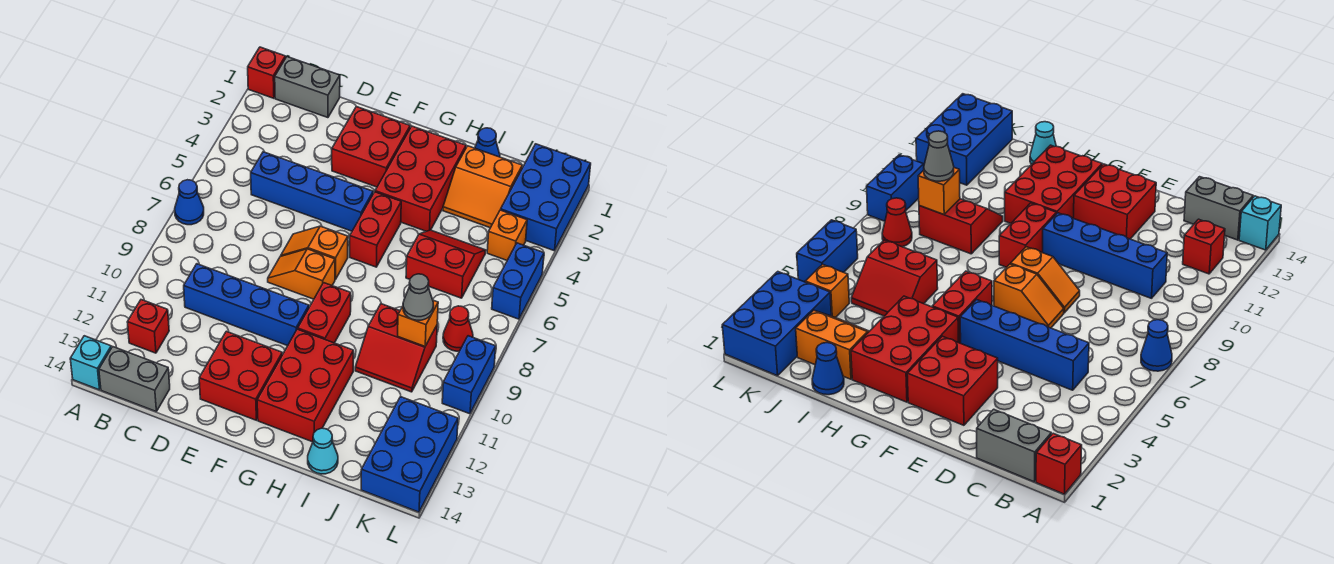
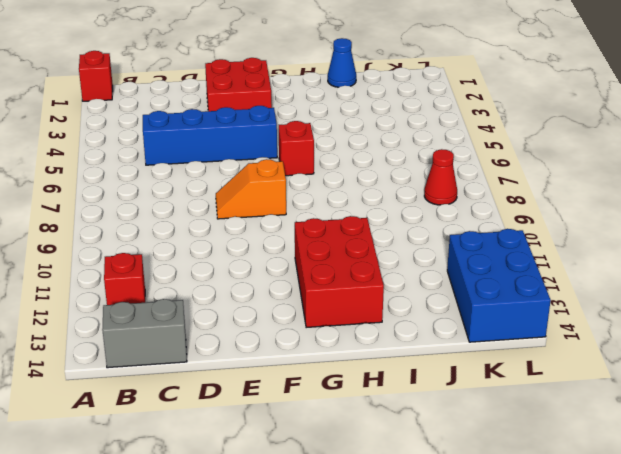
red brick G6 level 1 -> red brick G5:G6 level 1
none -> blue cone A7 level 1
none -> cyan brick A14 level 1
none -> grey brick B1:C1 level 1

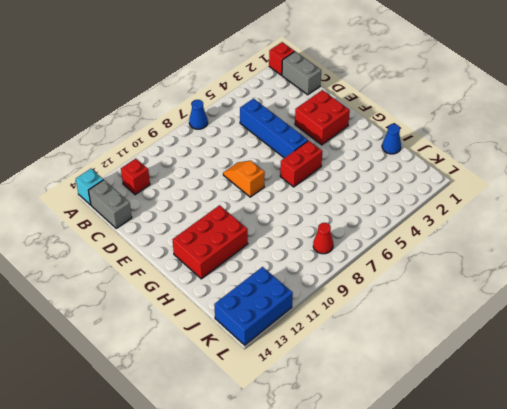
none -> blue brick C10:F10 level 1
none -> orange slope E7:F7 level 1 top F
none -> red brick E12:F13 level 1

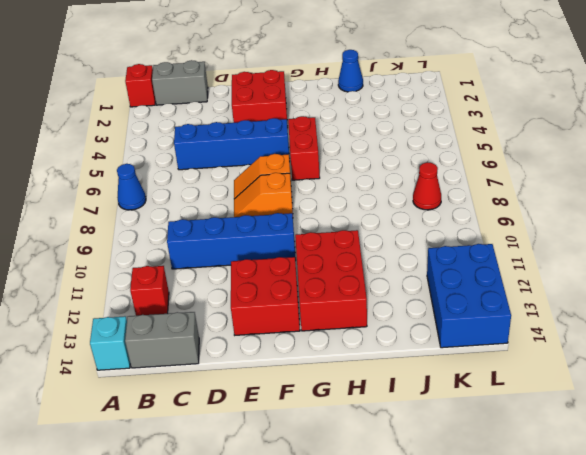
none -> red brick G2:H4 level 1
none -> red brick G9:G10 level 1
none -> orange slope I2:J3 level 1 top 2

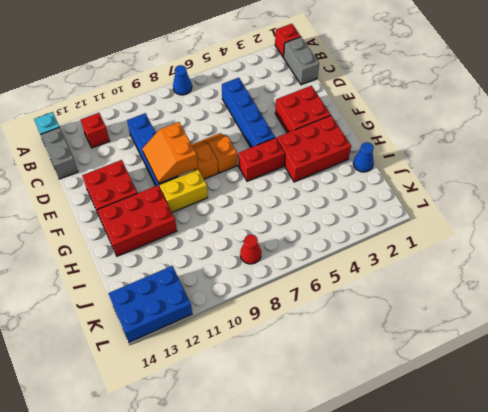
orange slope E9:F10 level 2 top 9 -> orange slope I2:J3 level 1 top 2
yellow brick G9:G10 level 1 -> red brick G9:G10 level 1
none -> red slope I5:J6 level 1 top 6
none -> red slope I9:J10 level 1 top 9
none -> cyan cone I14 level 1

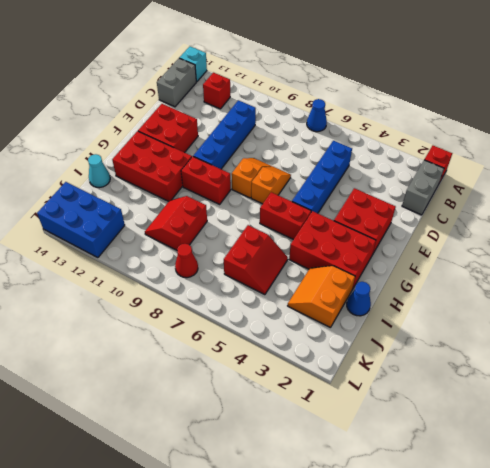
none -> blue brick K1:L3 level 1
none -> orange brick K4 level 1
none -> blue brick L5:L6 level 1

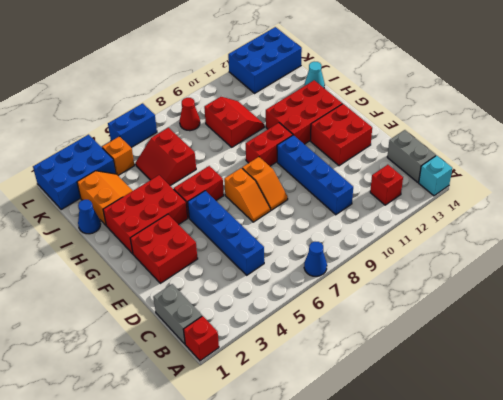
none -> blue brick L9:L10 level 1
none -> orange brick J9 level 2
none -> grey cone J9 level 3

